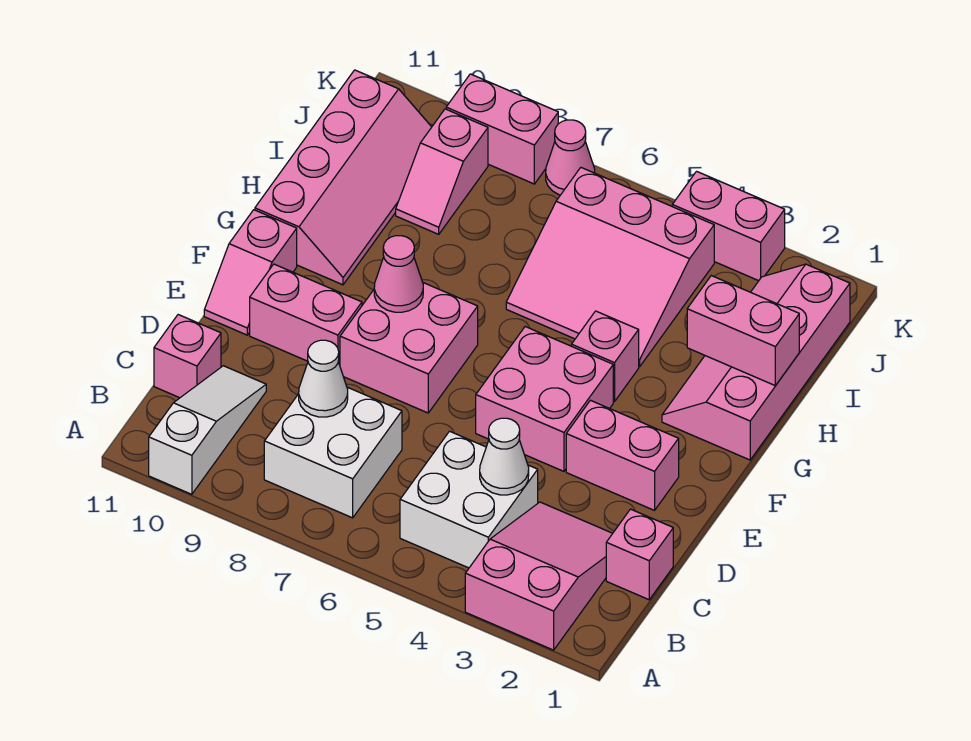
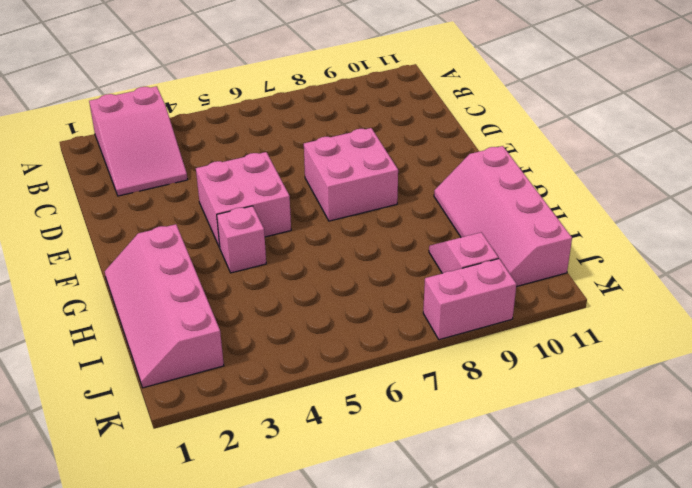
pink slope G1:J2 level 1 top 2 -> pink slope G1:J2 level 1 top 1
none -> white slope A10:C10 level 1 top A
none -> white brick B4:C5 level 1
none -> white brick B7:C8 level 1

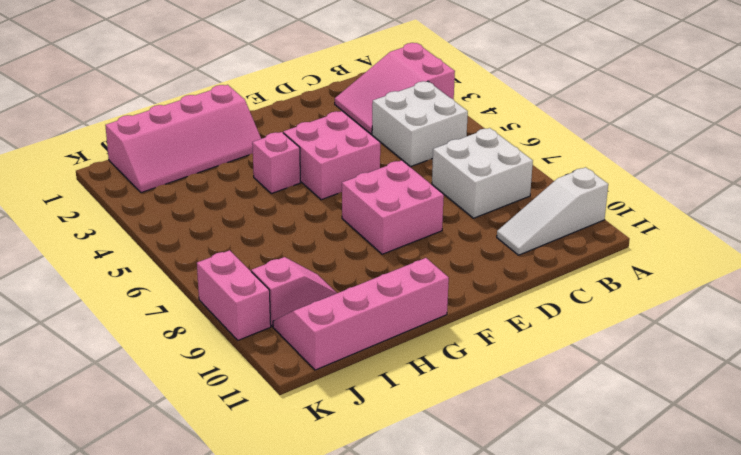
none -> pink brick C1 level 1
none -> pink brick C11 level 1
none -> pink brick E2:E3 level 1

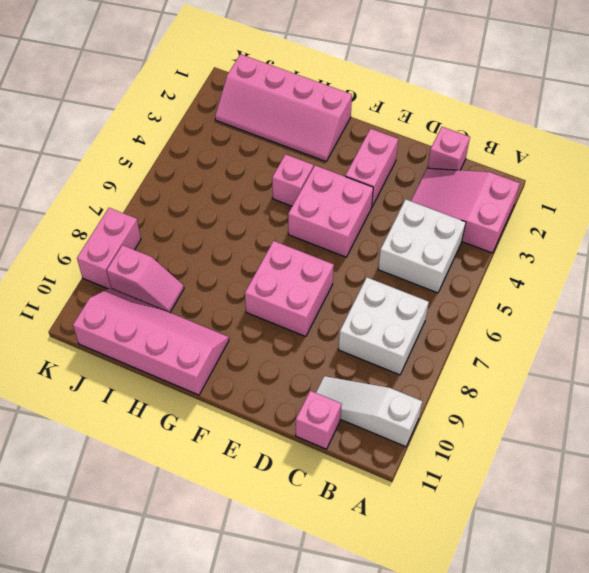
none -> pink brick E9:E10 level 1
none -> pink slope E11:F11 level 1 top F
none -> pink slope H4:J6 level 1 top J

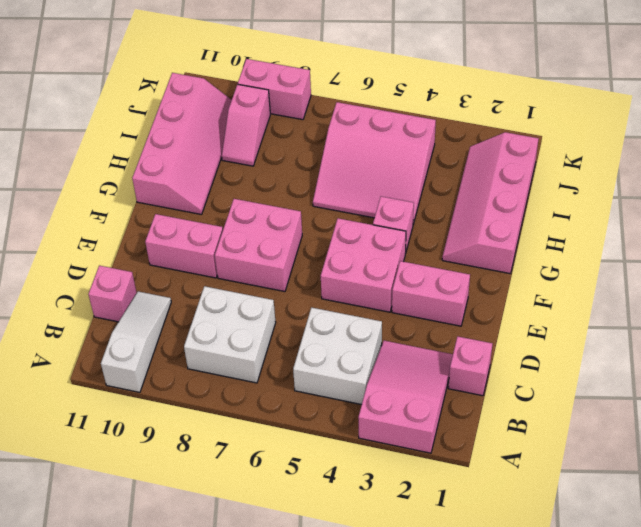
none -> pink slope E11:F11 level 1 top F
none -> pink brick K3:K4 level 1
none -> pink cone K7 level 1

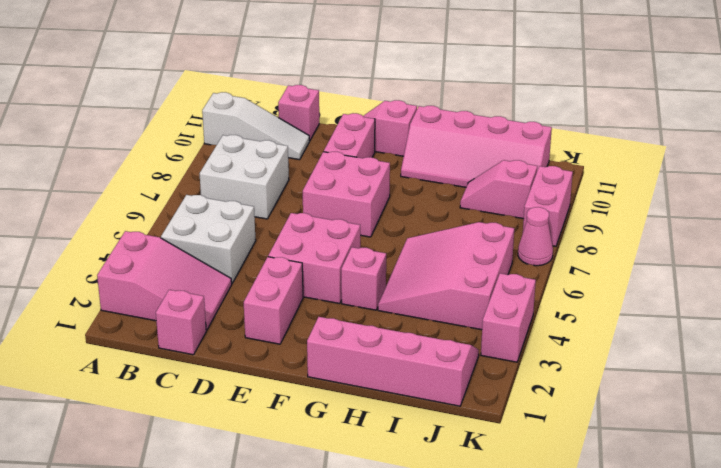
none -> white cone C4 level 2
none -> white cone C8 level 2
none -> pink cone F8 level 2

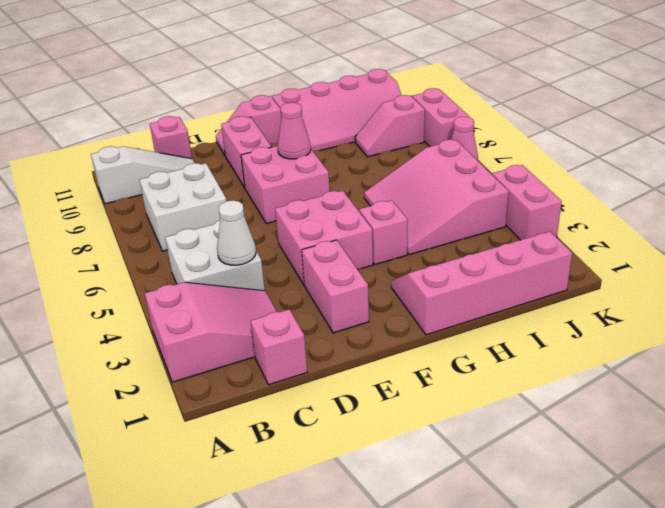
none -> white cone C8 level 2
none -> pink brick H1:H2 level 2

